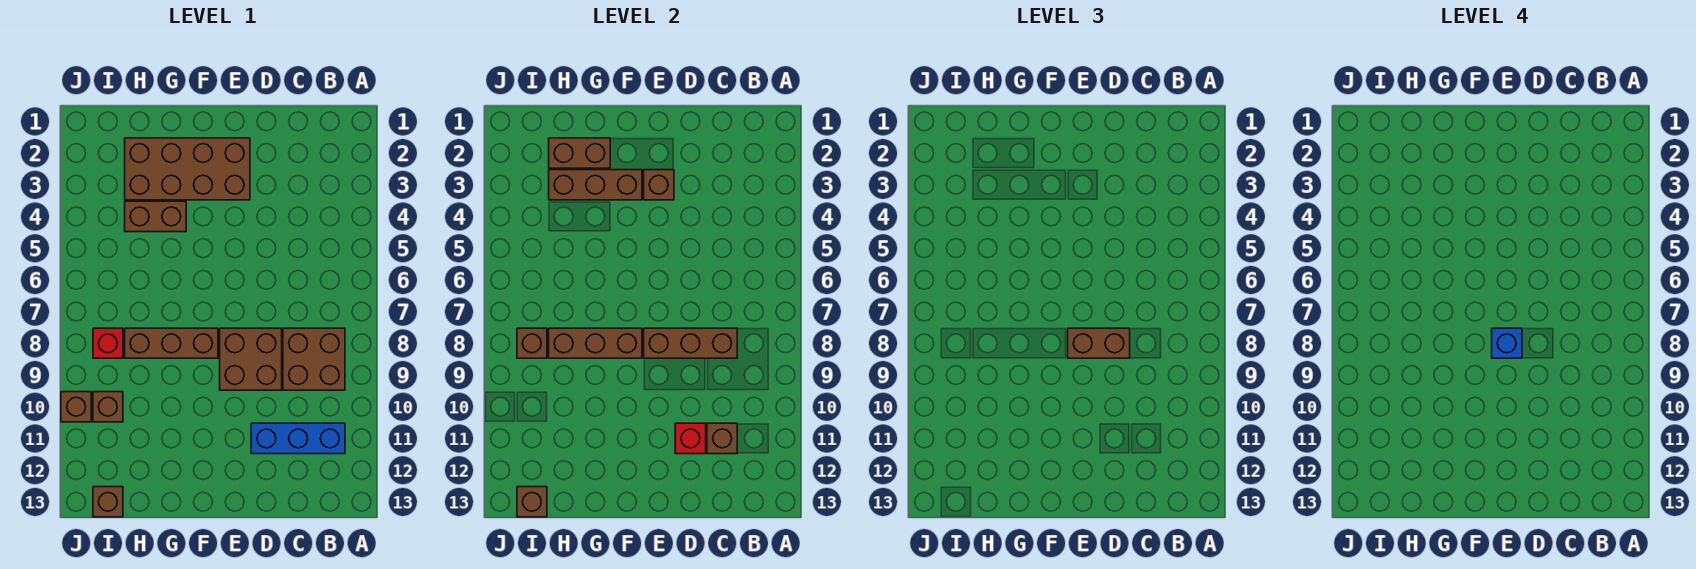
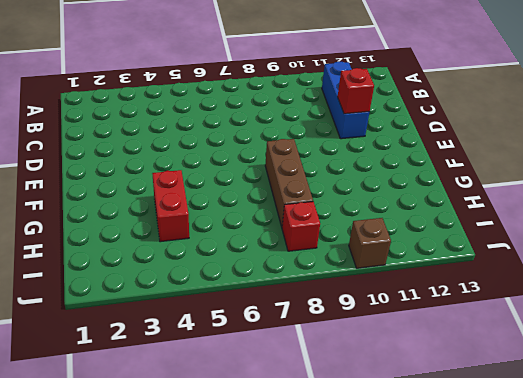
red brick G4:H4 level 1 -> brown brick G4:H4 level 1
none -> brown brick B8:C9 level 1
none -> brown brick D8:E9 level 1
none -> brown brick E2:H3 level 1

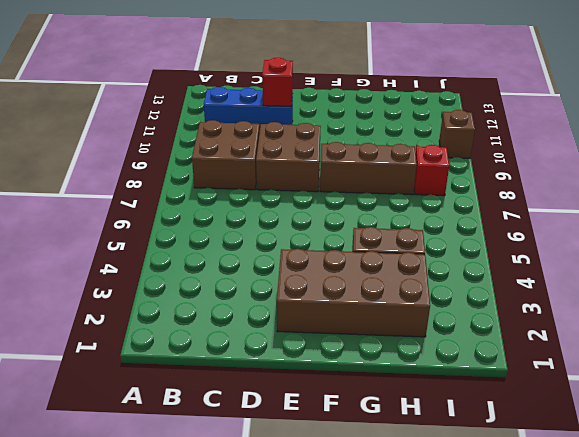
none -> brown brick I10 level 1
none -> brown brick I13 level 1
none -> brown brick C8:E8 level 2

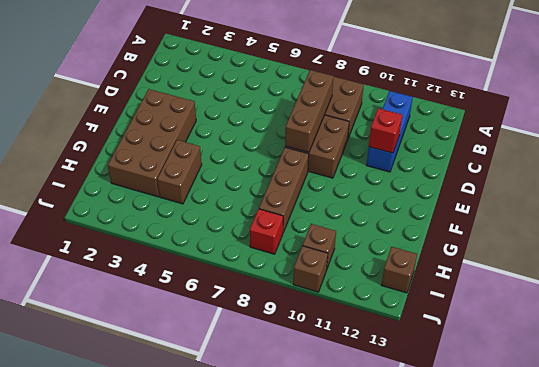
none -> brown brick C11 level 2
none -> brown brick E3 level 2
none -> brown brick F3:H3 level 2

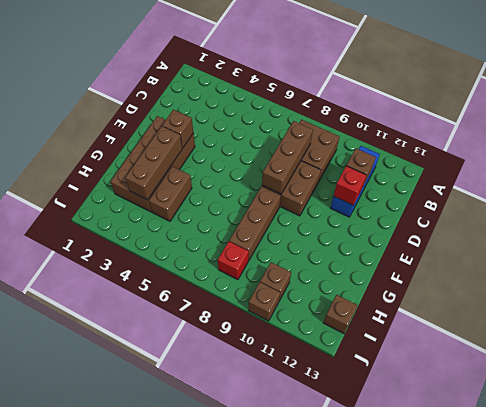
none -> brown brick F8:H8 level 2
none -> brown brick G2:H2 level 2
none -> brown brick I8 level 2

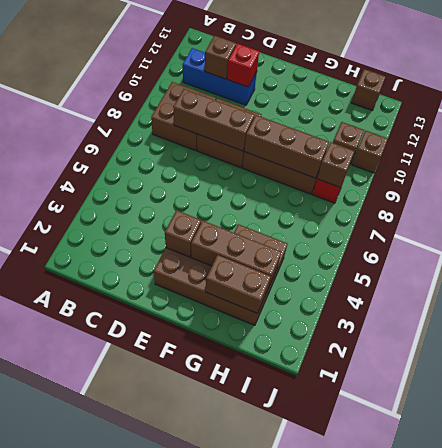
none -> brown brick I13 level 2
none -> brown brick D8:E8 level 3
none -> blue brick E8 level 4

